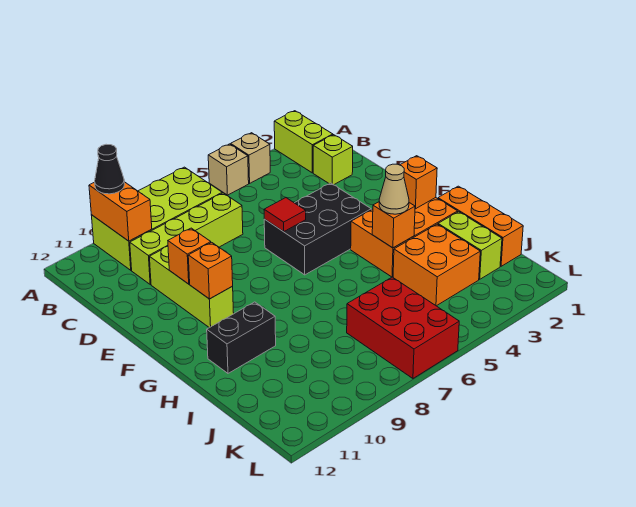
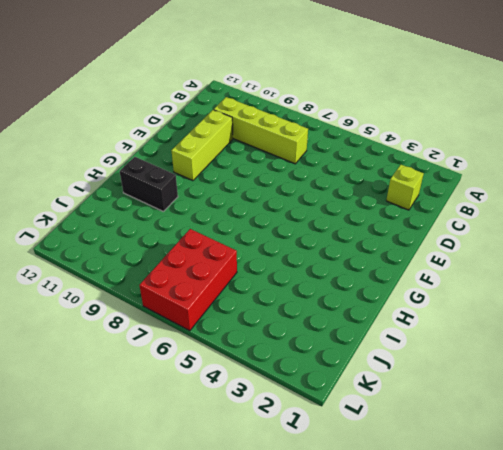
none -> lime brick A2:B2 level 1
none -> tan brick A4 level 1
none -> tan brick A5 level 1

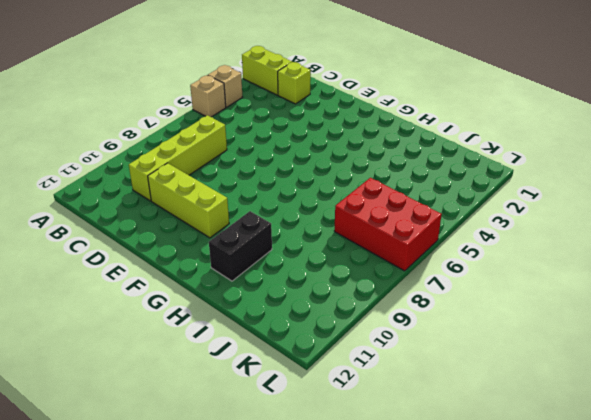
none -> lime brick A7:B10 level 1
none -> black brick E4:F6 level 1
none -> orange brick G2:H4 level 1

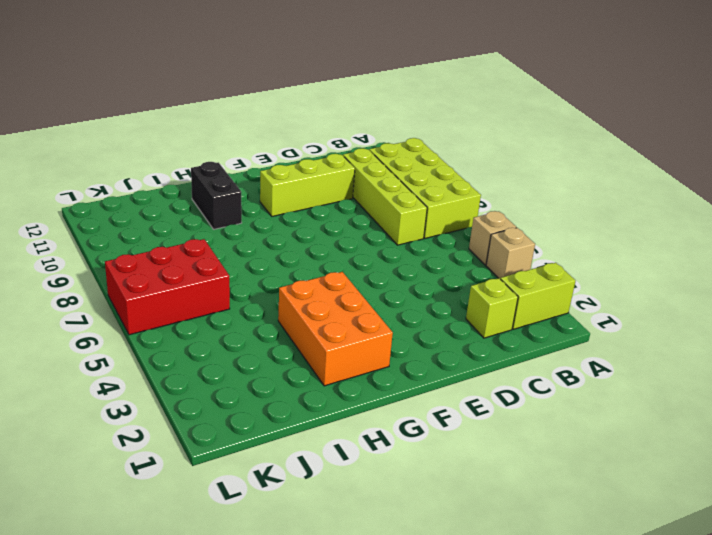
none -> black brick E4:F6 level 1
none -> orange brick H1:J1 level 1
none -> lime brick I2:J2 level 1

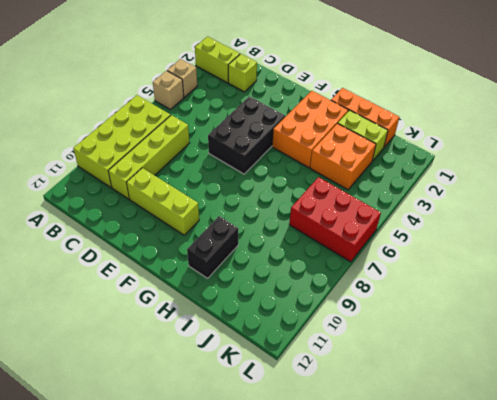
none -> orange brick A10:B10 level 2
none -> red tile E6 level 2
none -> orange brick E10 level 2

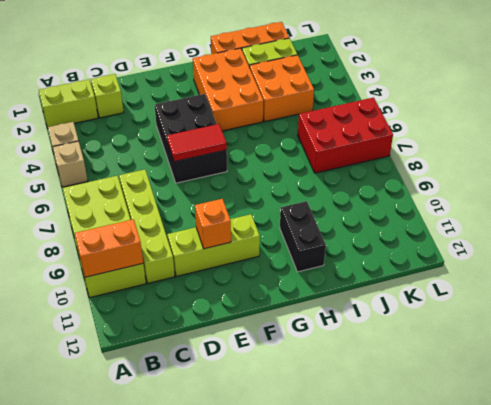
red tile E6:F6 level 2 -> red tile E6 level 2
none -> orange brick F10 level 2
none -> orange brick G2 level 2
none -> orange brick H4 level 2

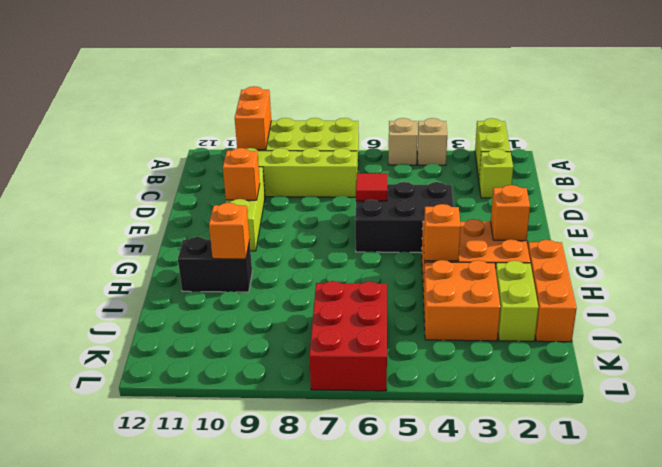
orange brick H10 level 2 -> orange brick F10 level 2
none -> black cone A10 level 3
none -> tan cone H4 level 3

